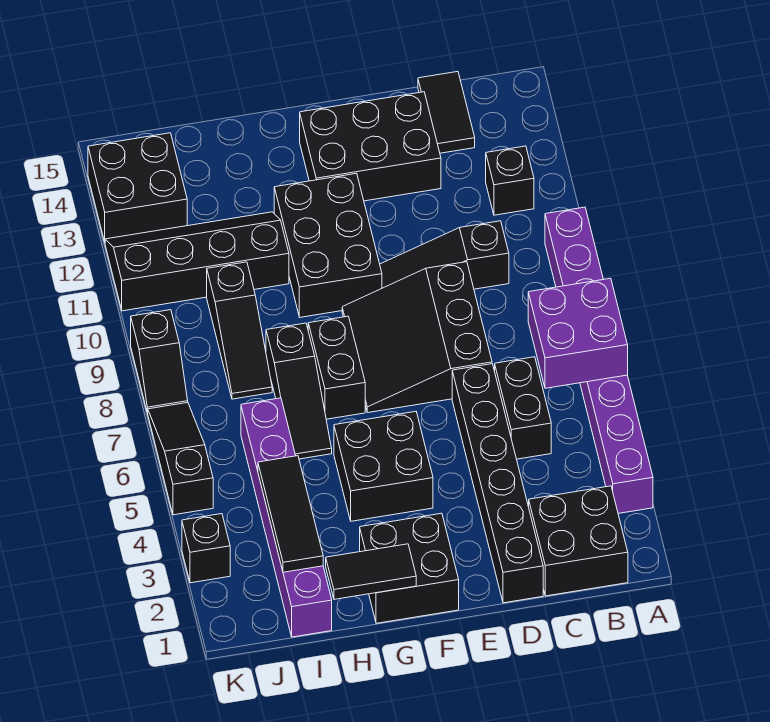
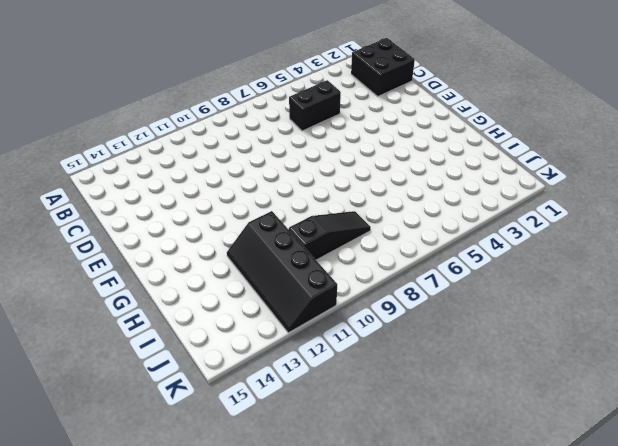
none -> purple brick A3:A10 level 1
none -> black brick B12 level 1
none -> black slope C10:E10 level 1 top C

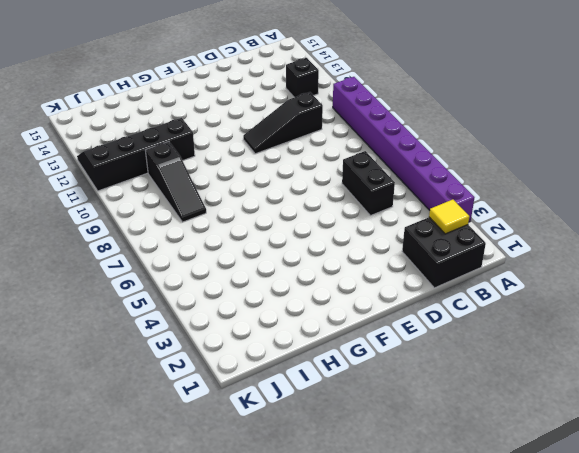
yellow tile B2 level 2 -> none
none -> black tile C14:C15 level 1
none -> black brick D1:D6 level 1
none -> black slope D7:F9 level 1 top D

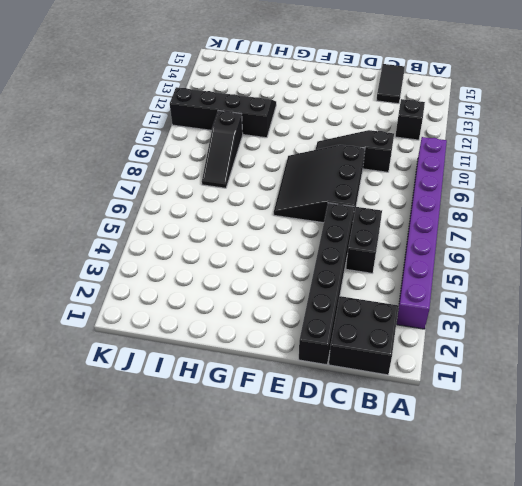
none -> black brick D13:F14 level 1
none -> black brick F1:G2 level 1
none -> black brick F4:G5 level 1

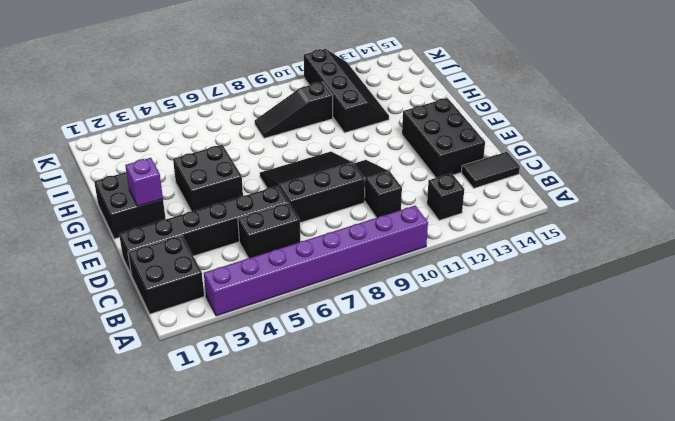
purple brick F2 level 2 -> none
none -> black brick F10:G12 level 1
none -> black brick G7:G8 level 1
none -> black slope H6:H8 level 1 top 8

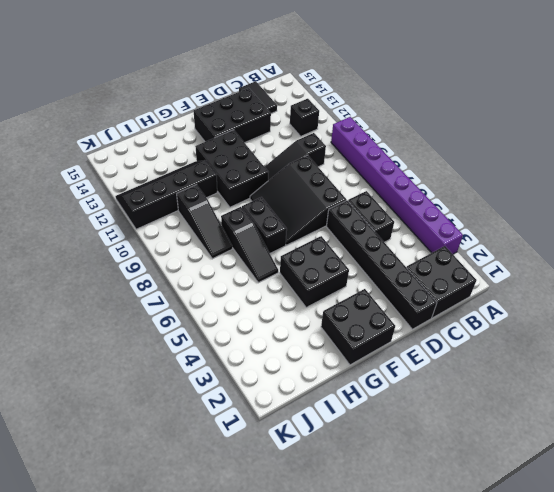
none -> purple brick I1:I6 level 1
none -> black brick J13:K14 level 1
none -> black brick K3 level 1

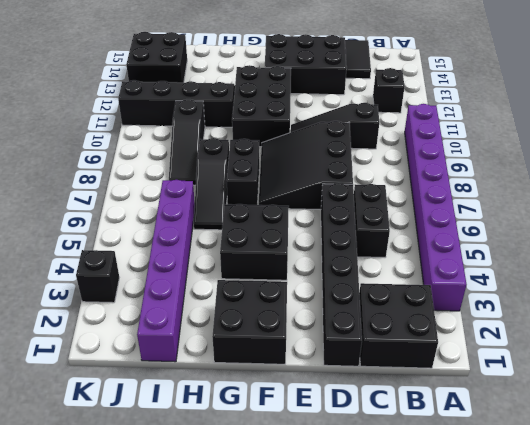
none -> black slope K5:K7 level 1 top 5
none -> black slope K8:K9 level 1 top 9
none -> purple brick A6:B7 level 2

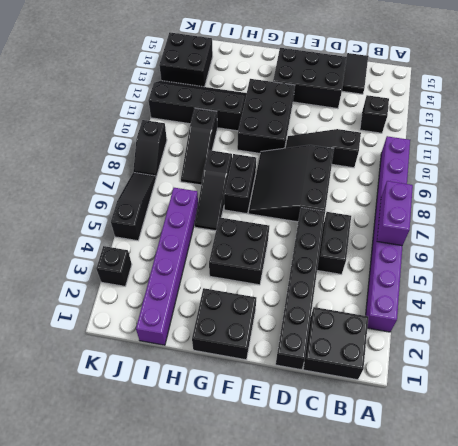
purple brick A6:A7 level 2 -> purple brick A6:B7 level 2
none -> black tile G1:H1 level 2
none -> black tile I2:I4 level 2

